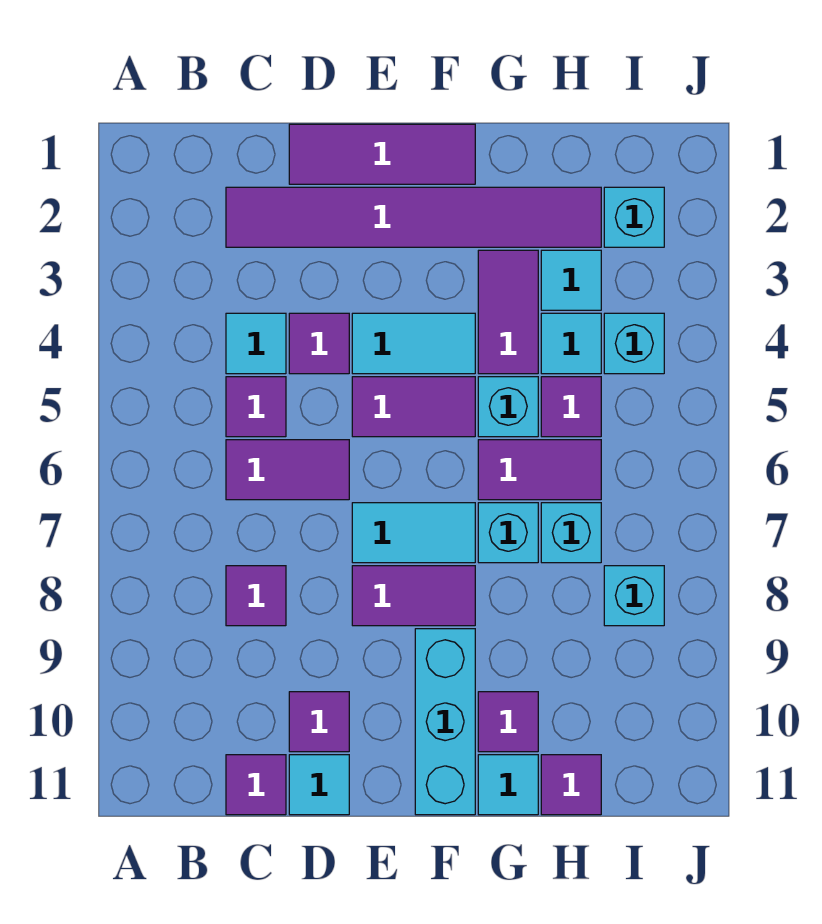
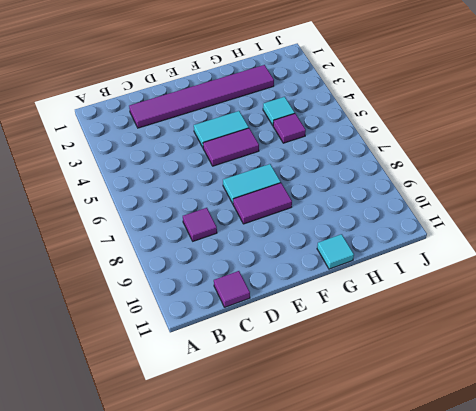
none -> cyan tile C4 level 1
none -> purple tile C5 level 1
none -> purple tile C6:D6 level 1

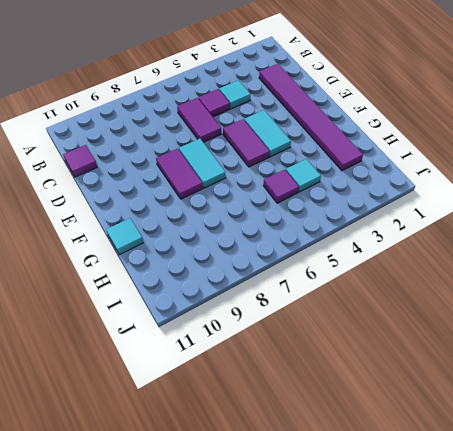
none -> purple tile C8 level 1
none -> purple tile D1:F1 level 1
none -> purple tile D4 level 1

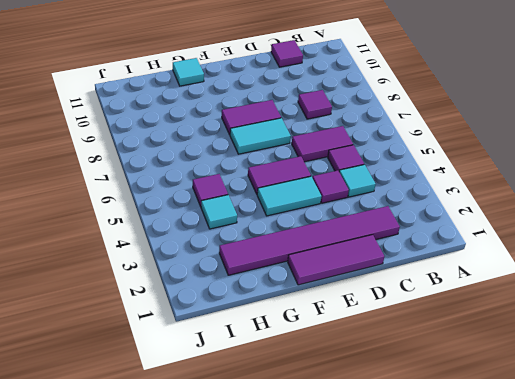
none -> purple tile D10 level 1
none -> cyan tile D11 level 1
none -> cyan brick F9:F11 level 1

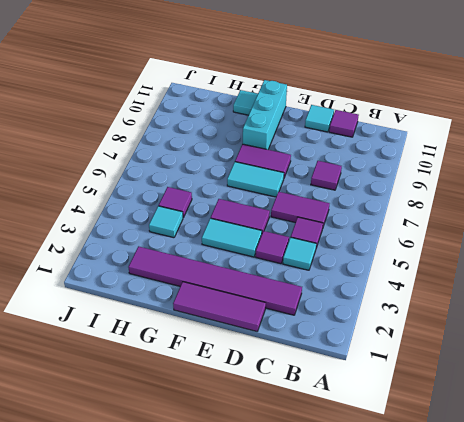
none -> purple tile D10 level 1
none -> purple tile G3:G4 level 1
none -> cyan brick G5 level 1

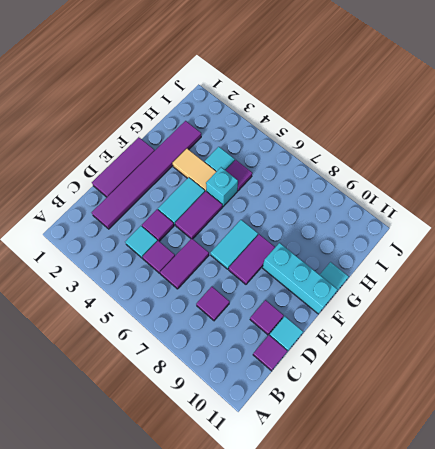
tan tile G3:G4 level 1 -> purple tile G3:G4 level 1
none -> purple tile G6:H6 level 1
none -> cyan brick G7 level 1
none -> purple tile G10 level 1

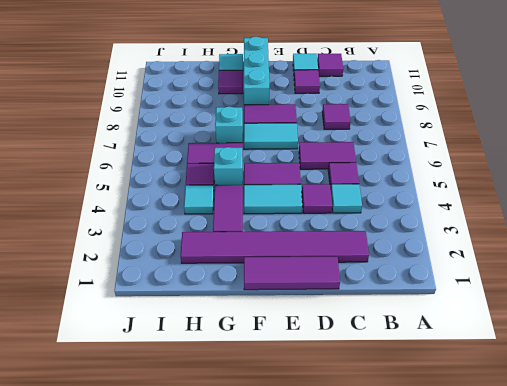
none -> cyan tile H3 level 1
none -> cyan brick H7 level 1
none -> purple tile H11 level 1

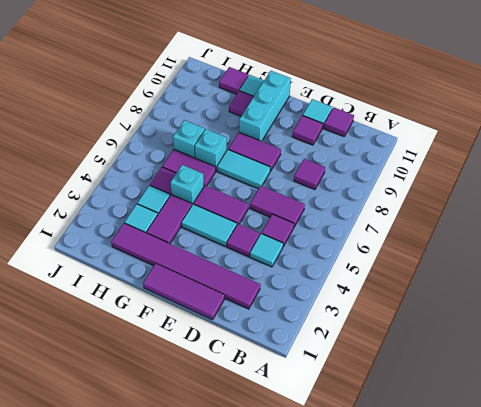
none -> cyan brick I2 level 1
none -> cyan brick I4 level 1
none -> cyan brick I8 level 1

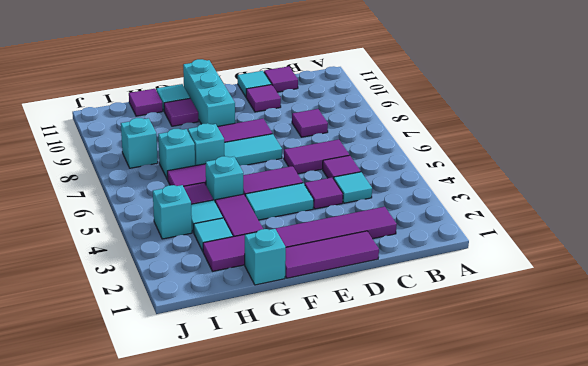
cyan brick G1 level 1 -> cyan brick I2 level 1

